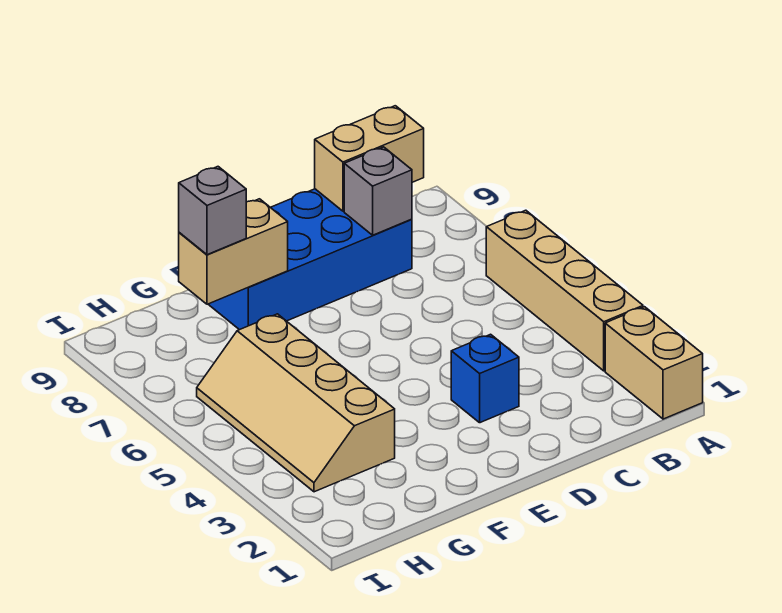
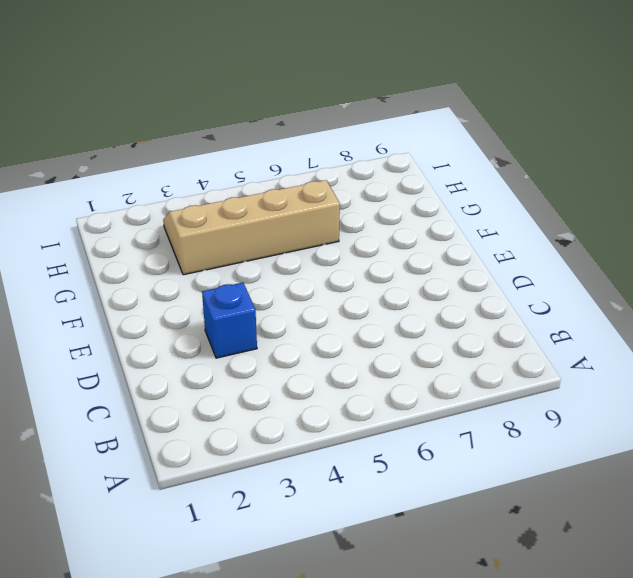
none -> tan brick A1:A2 level 1
none -> tan brick A3:A6 level 1

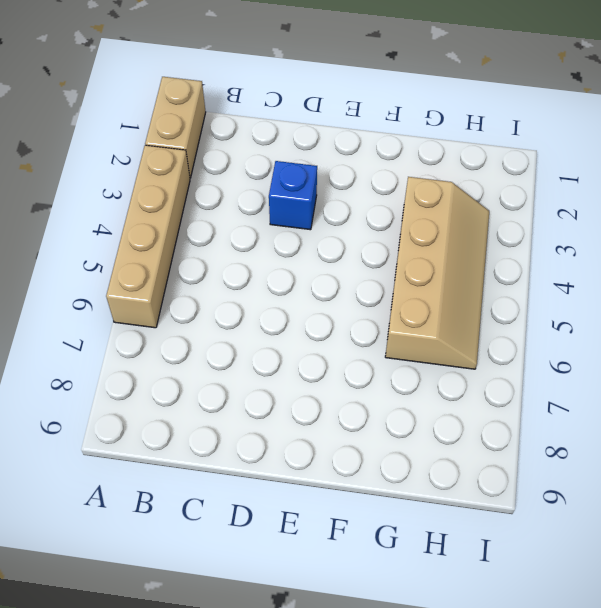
none -> blue brick C8:F9 level 1
none -> tan brick B9:C9 level 2

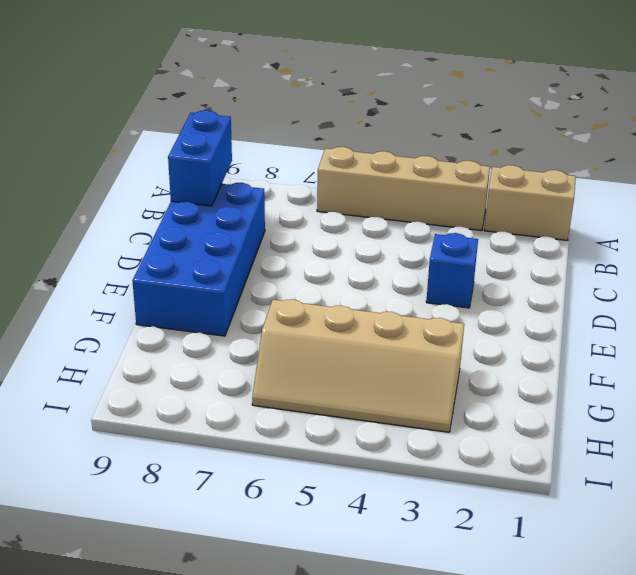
blue brick B9:C9 level 2 -> tan brick B9:C9 level 2
none -> grey brick C8 level 2
none -> tan brick F8:G8 level 2

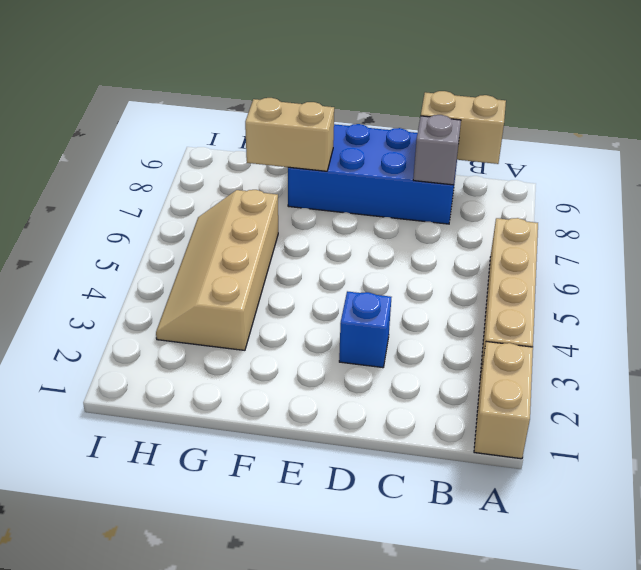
none -> grey brick G8 level 3

